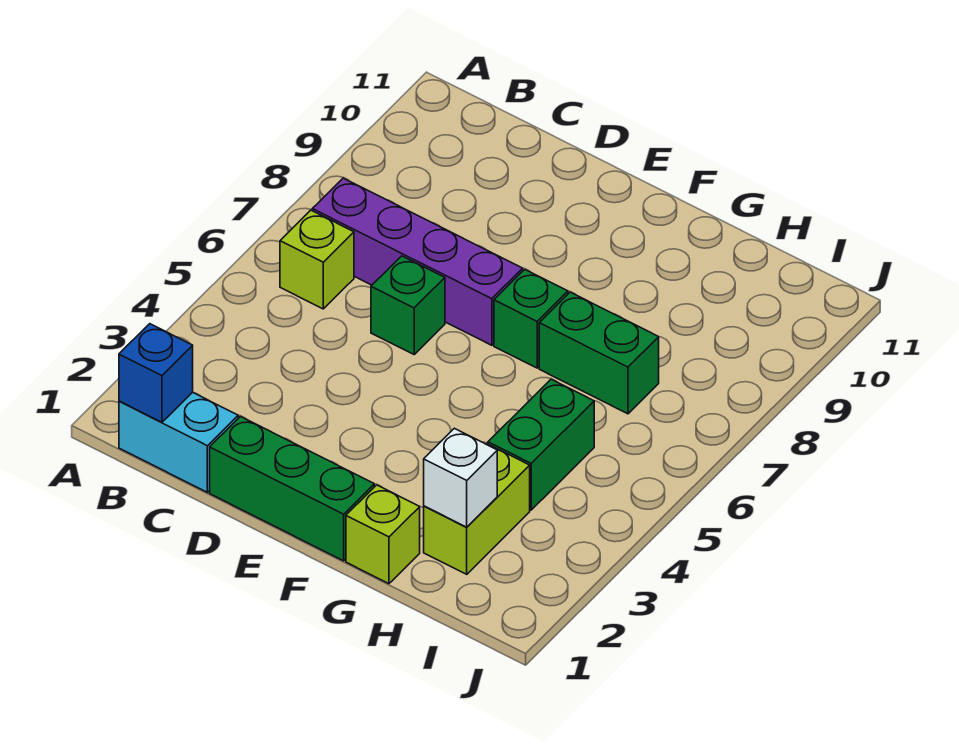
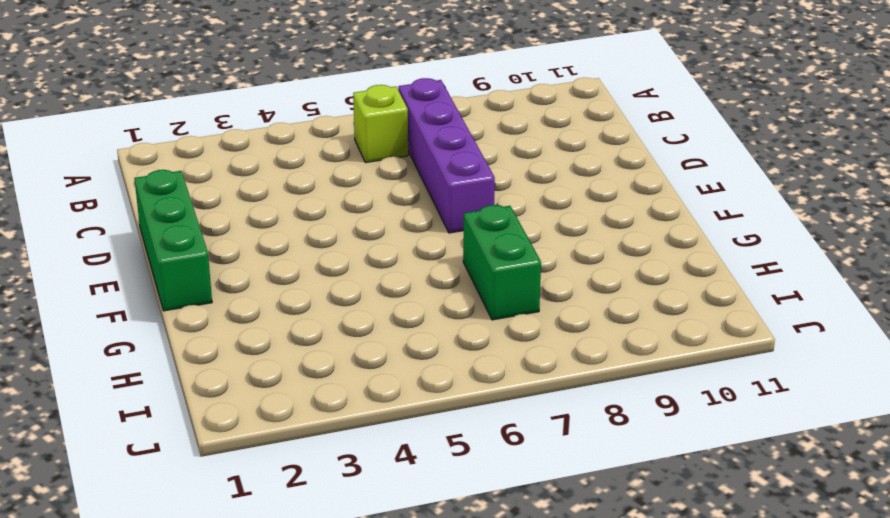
none -> cyan brick B1:C1 level 1
none -> green brick D6 level 1
none -> green brick F7 level 1

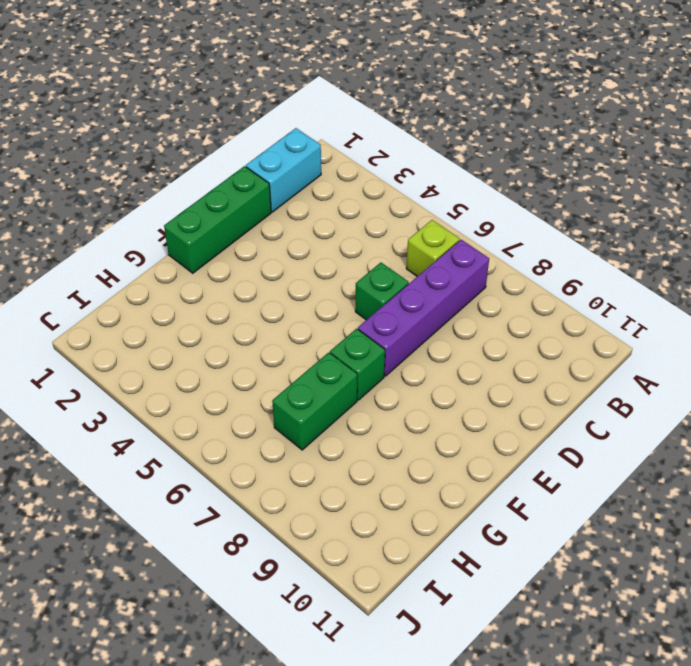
none -> lime brick G1 level 1
none -> lime brick H2:H3 level 1
none -> green brick H4:H5 level 1

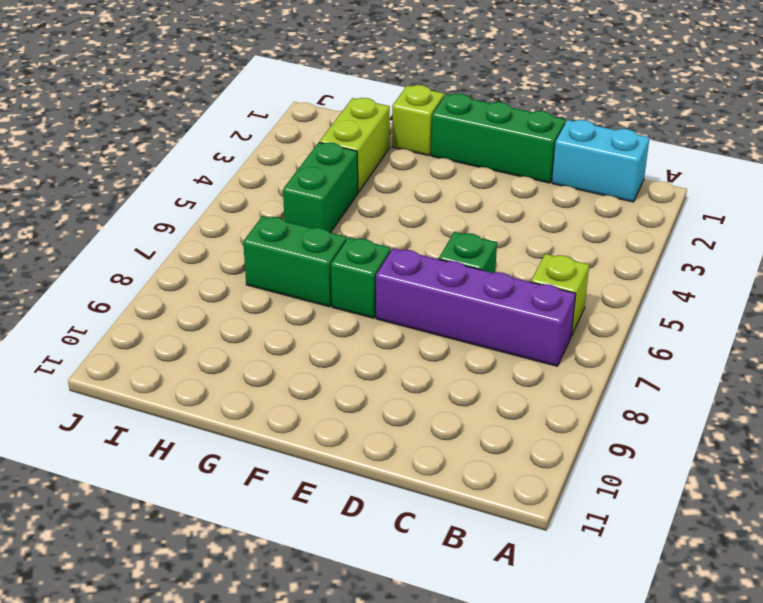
none -> blue brick B1 level 2
none -> white brick H2 level 2

